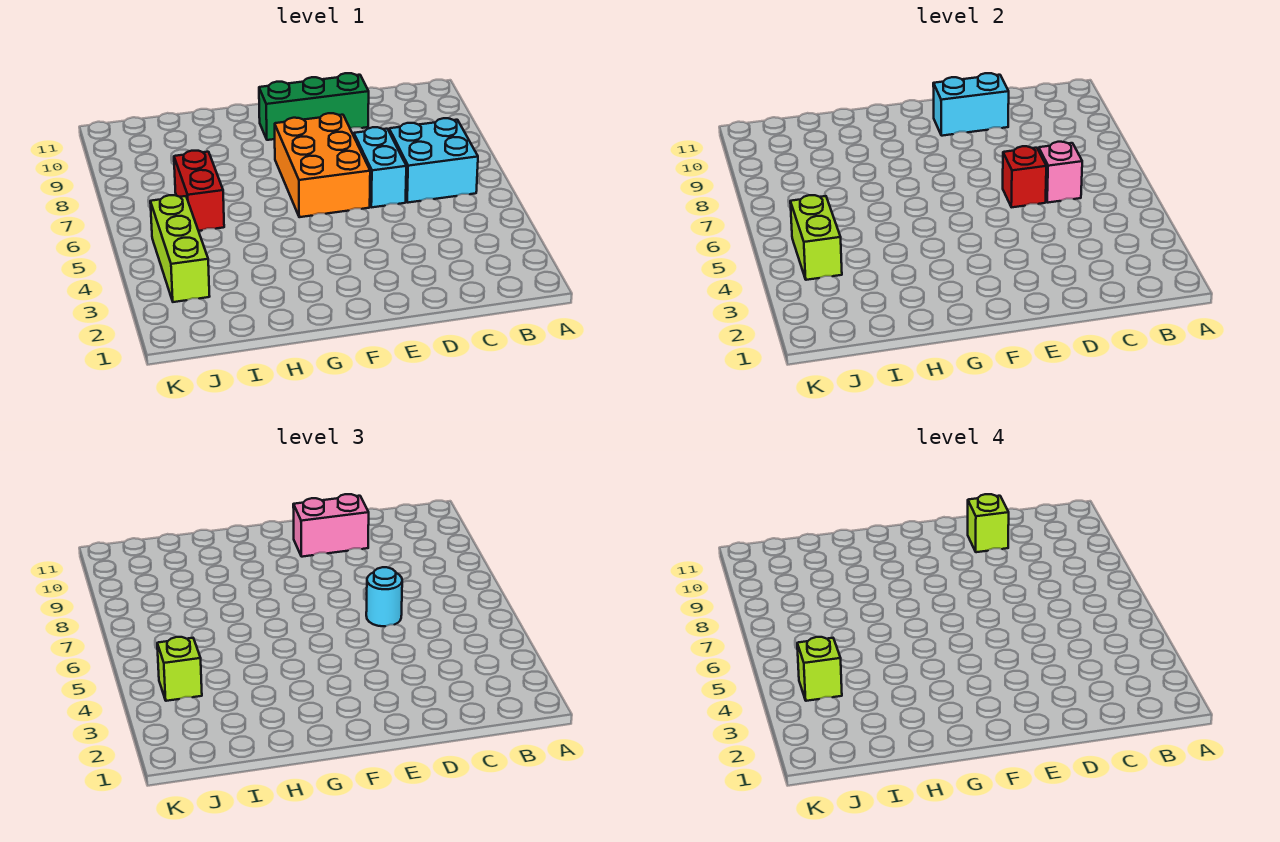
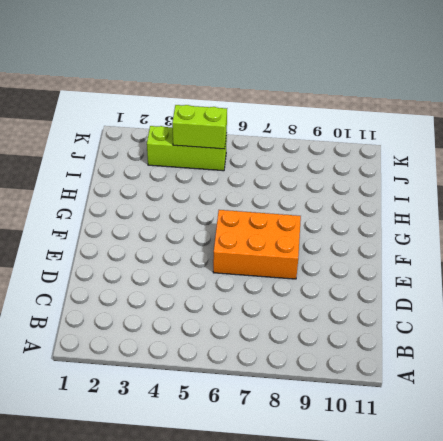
none -> cyan brick B6:C7 level 1
none -> cyan brick D6:D7 level 1
none -> green brick D10:F10 level 1

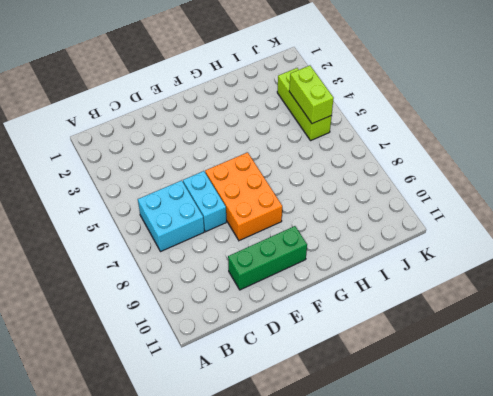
none -> red brick I6:I7 level 1
none -> pink brick C6 level 2
none -> red brick D6 level 2

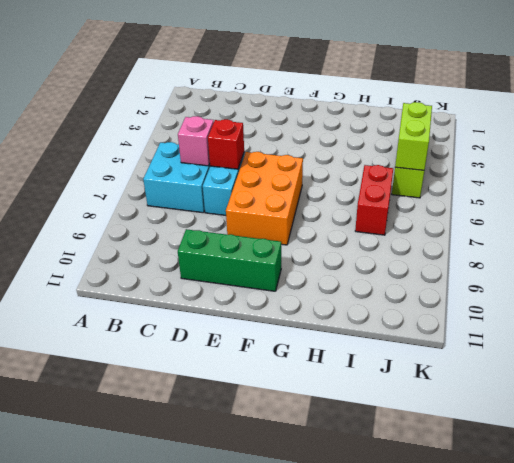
none -> cyan brick D10:E10 level 2
none -> cyan round brick D6 level 3
none -> pink brick D10:E10 level 3

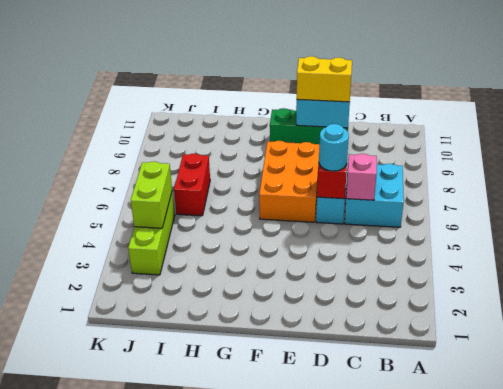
yellow brick D10:E10 level 3 -> pink brick D10:E10 level 3
none -> lime brick J4 level 3
none -> lime brick D10 level 4
none -> lime brick J4 level 4

